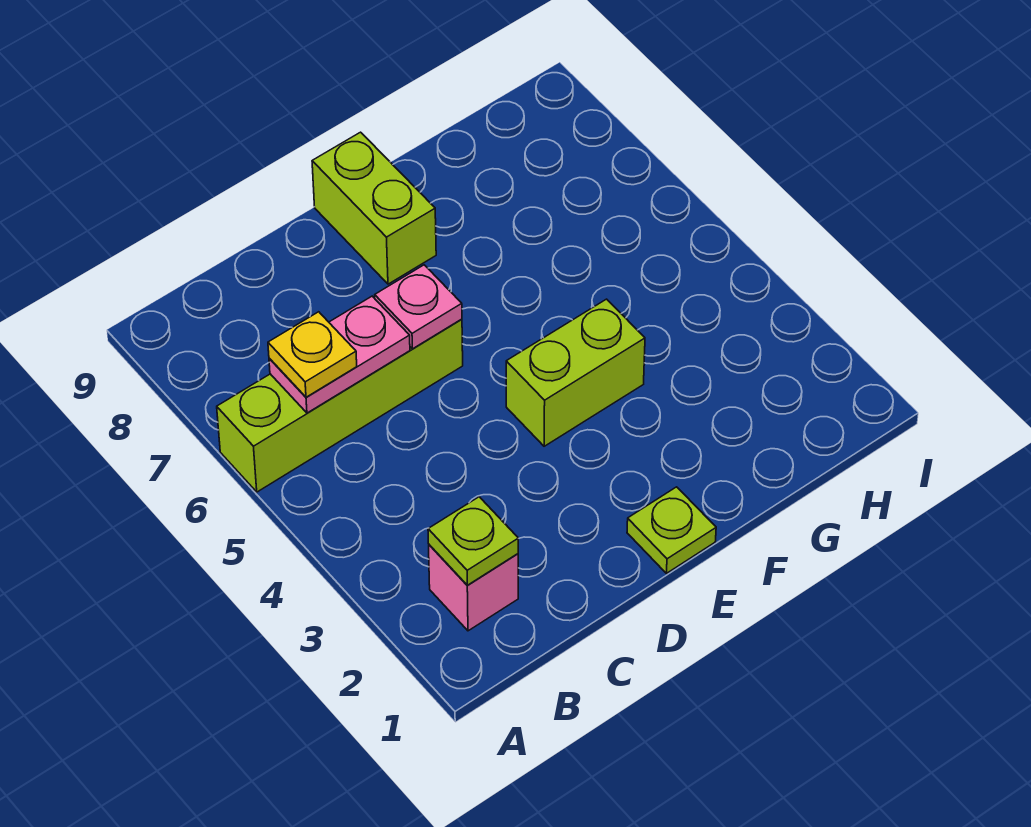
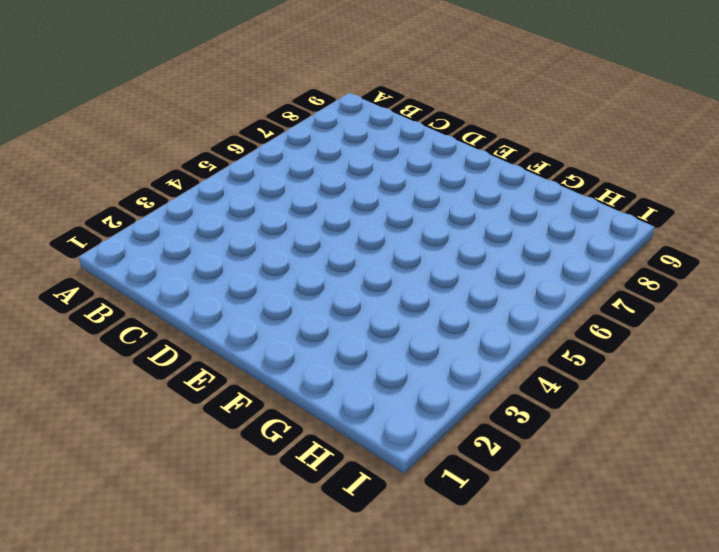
none -> lime brick A6:D6 level 1
none -> pink brick B2 level 1

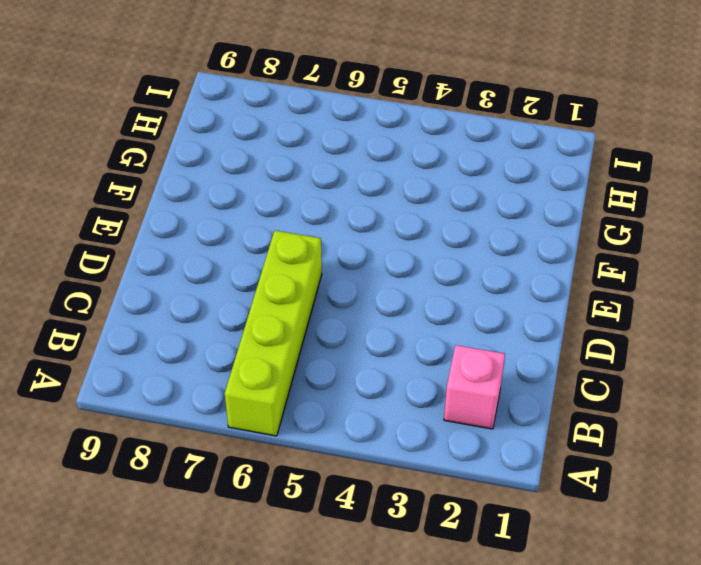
none -> lime plate E1 level 1
none -> lime brick E4:F4 level 1

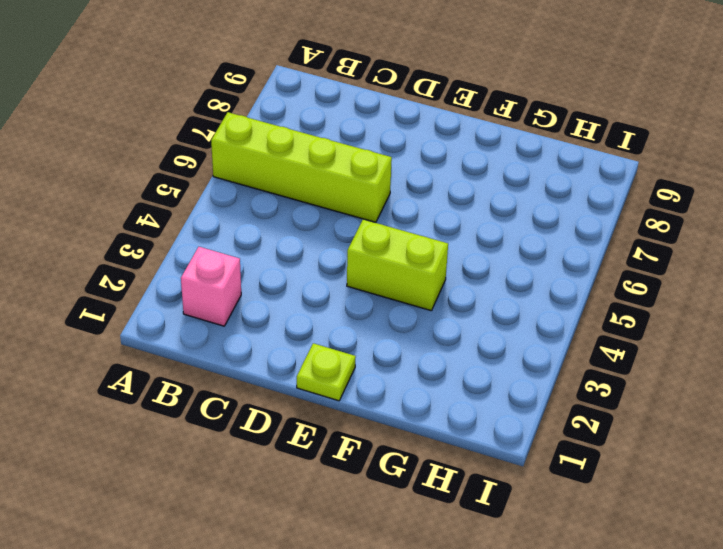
none -> lime brick E8:E9 level 1
none -> lime plate B2 level 2

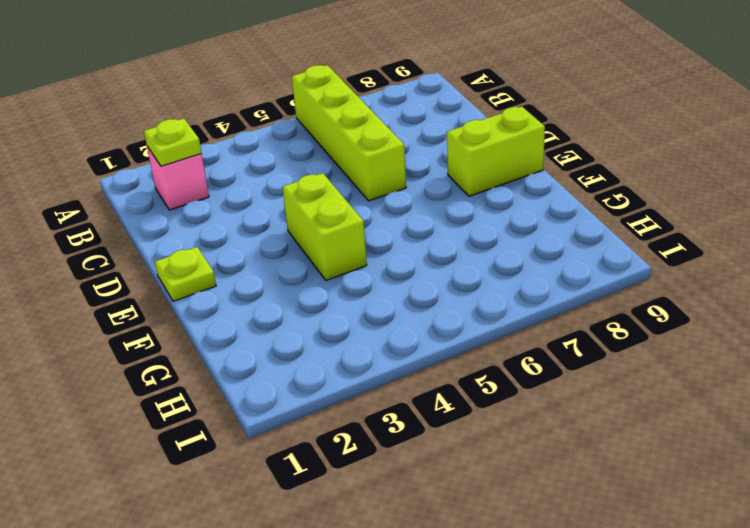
none -> pink plate B6:C6 level 2
none -> pink plate D6 level 2

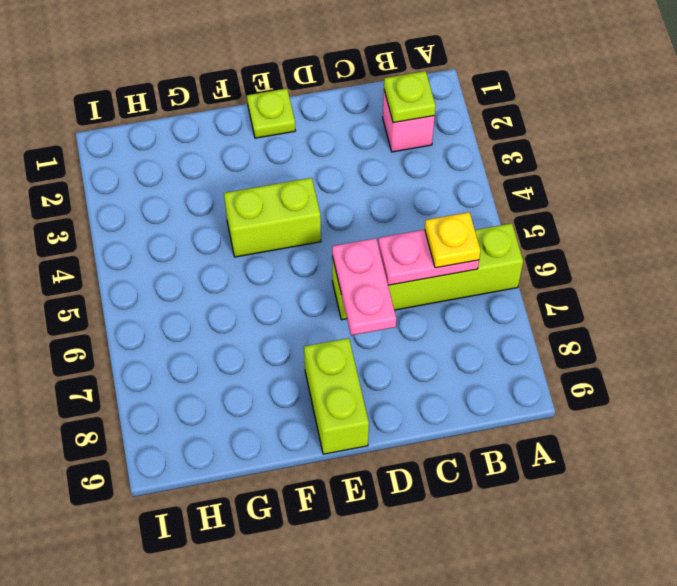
pink plate D6:D7 level 2 -> pink plate D6 level 2

